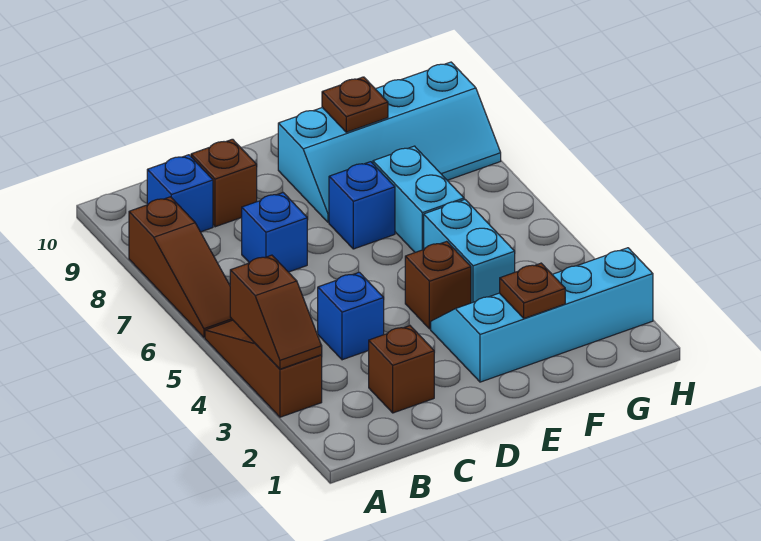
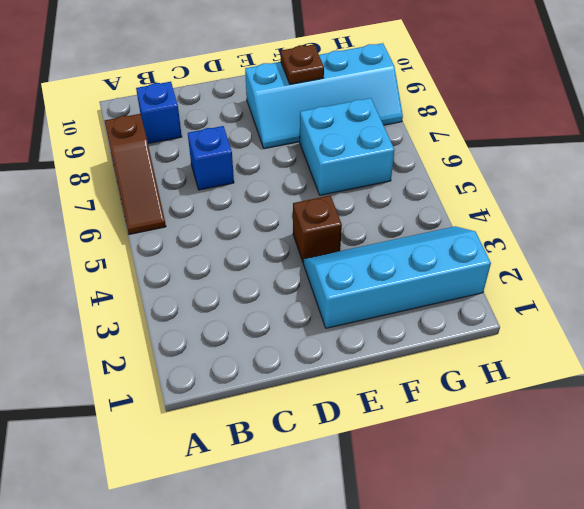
cyan brick F6:G7 level 1 -> cyan brick F6:F7 level 1
none -> brown slope A3:A5 level 1 top 3
none -> brown brick C2 level 1
none -> blue brick C4 level 1

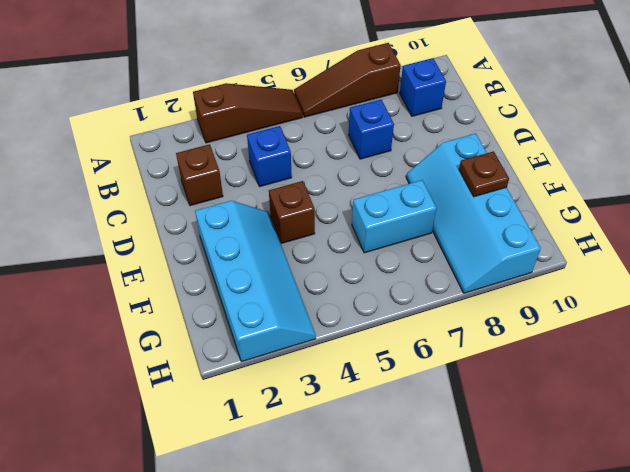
none -> brown brick C9 level 1
none -> blue brick E7 level 1
none -> cyan brick F4:F5 level 1

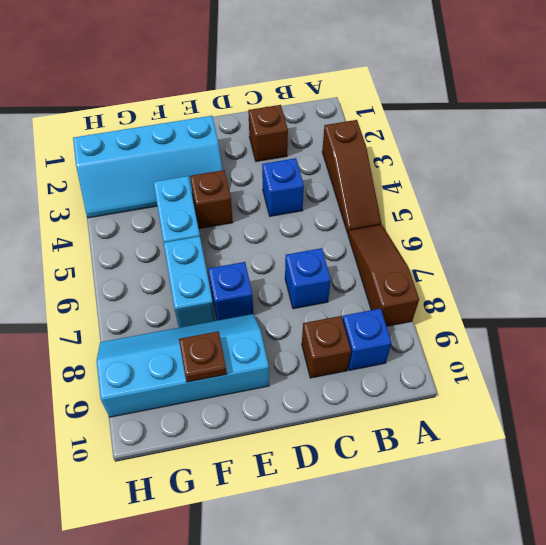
none -> brown slope A3:A4 level 2 top 4
none -> brown plate F2 level 2

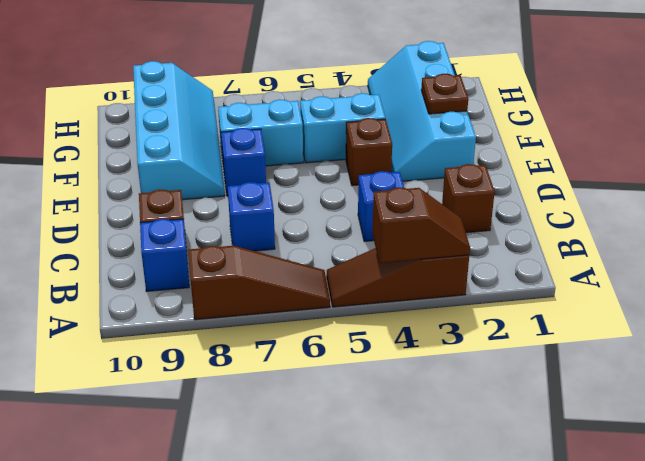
none -> brown plate F9 level 2

